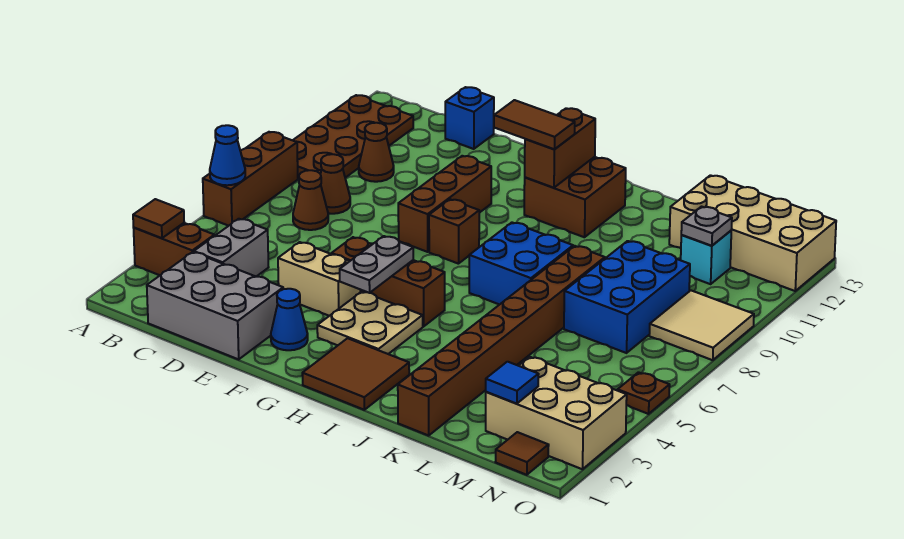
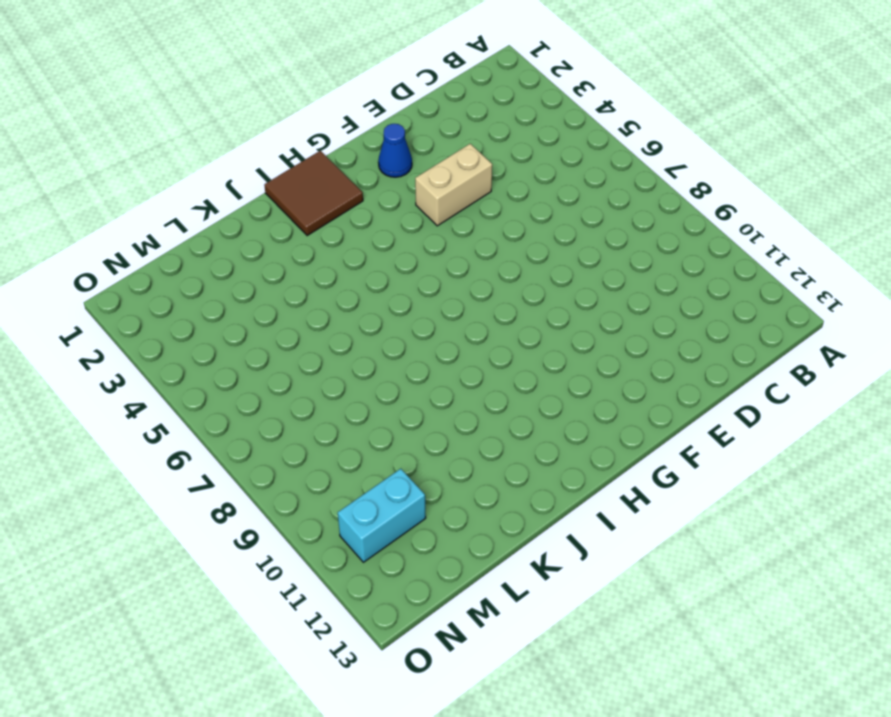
cyan brick M11:N11 level 1 -> cyan brick M11 level 1
none -> brown brick A3:B3 level 1
none -> brown brick A6:A8 level 1
none -> brown plate A9:B12 level 1
none -> grey brick C1:E2 level 1

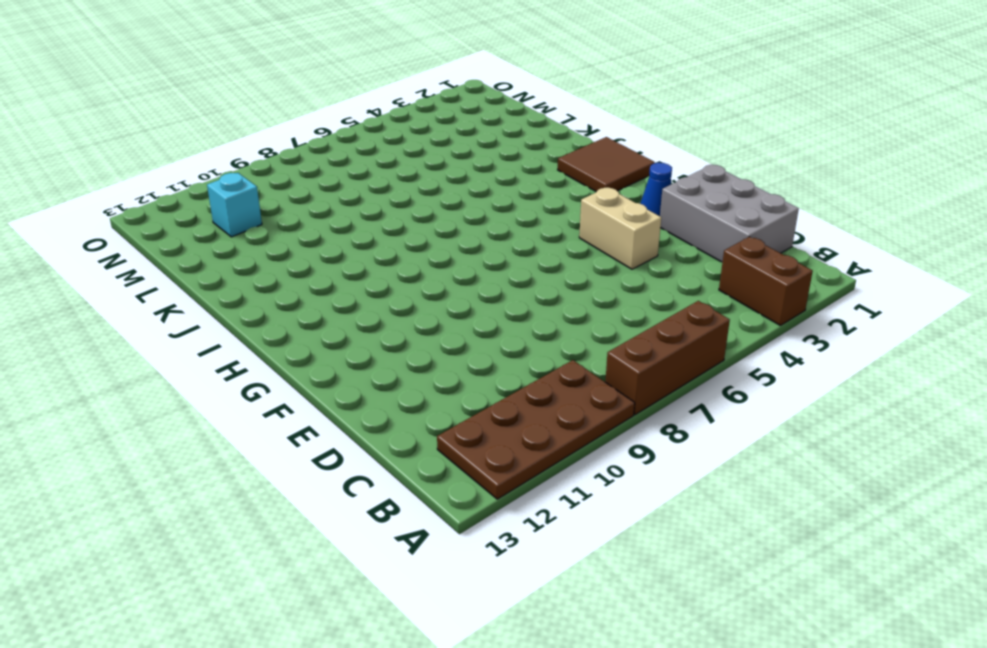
none -> grey brick C3:C4 level 1
none -> brown cone C7 level 1
none -> brown cone C8 level 1
none -> brown cone C10 level 1

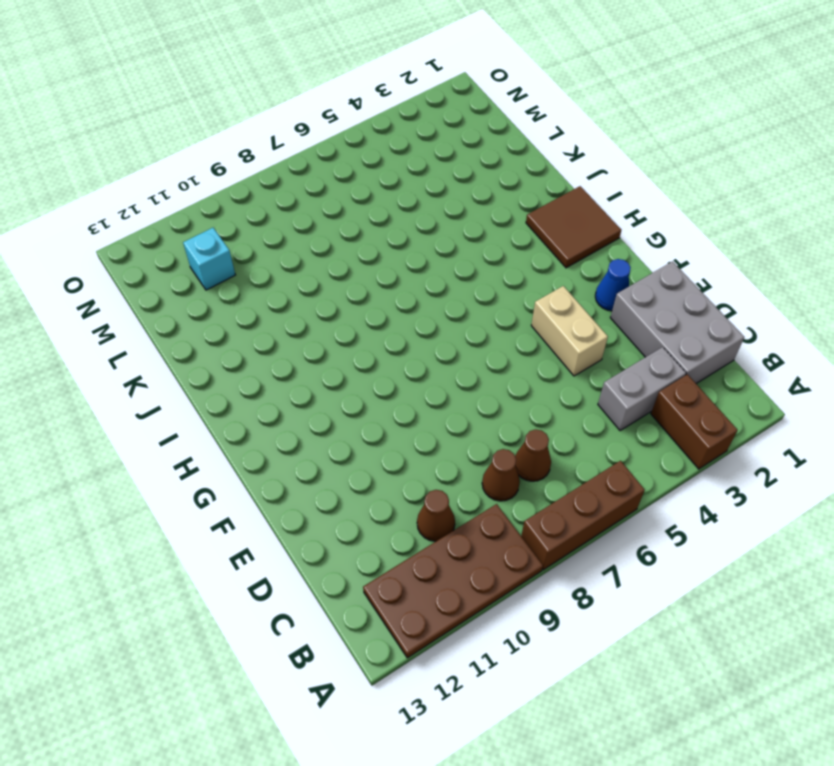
none -> blue brick D13 level 1
none -> brown brick F5:H5 level 1
none -> brown brick F8:F10 level 1
none -> tan plate G3:H4 level 1

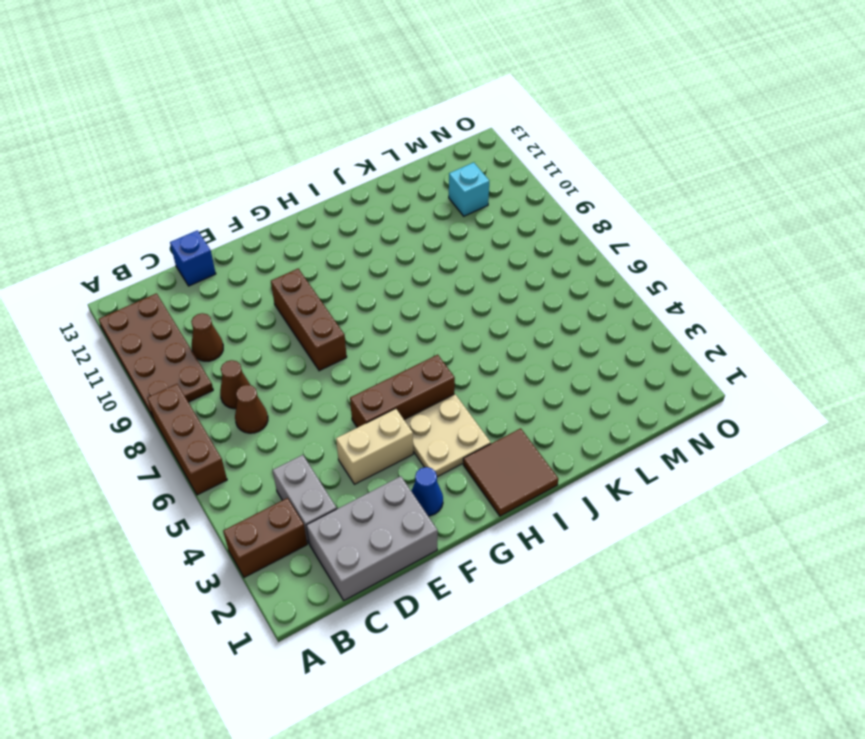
none -> brown brick G8 level 1
none -> brown brick H11:I12 level 1
none -> blue brick I7:J8 level 1
none -> brown brick K1:K8 level 1

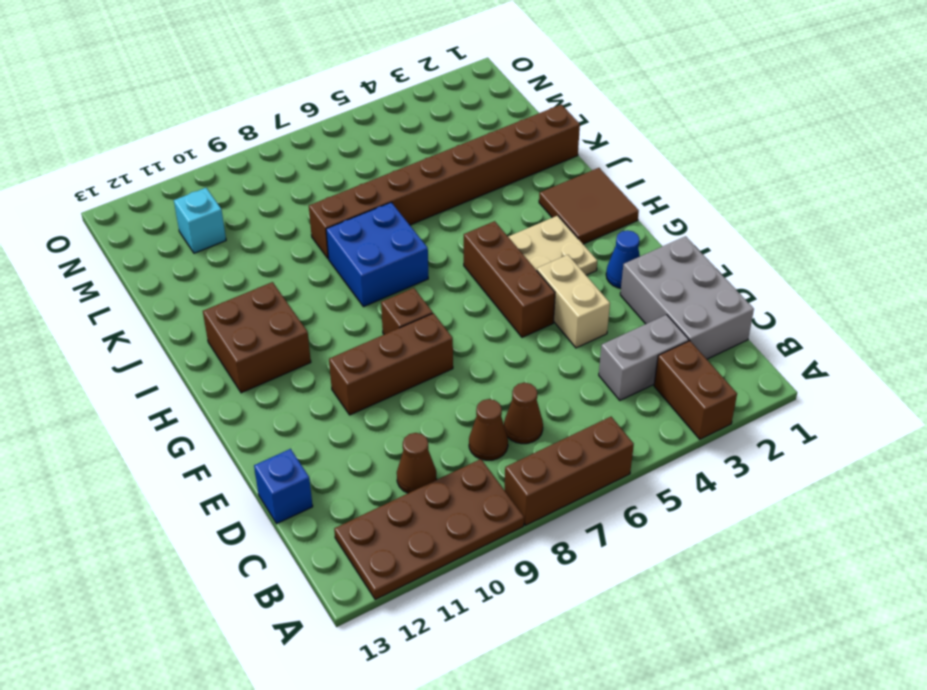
none -> blue brick L7:M9 level 1
none -> tan brick L12:O13 level 1
none -> tan brick M2:O3 level 1
none -> brown tile N1 level 1

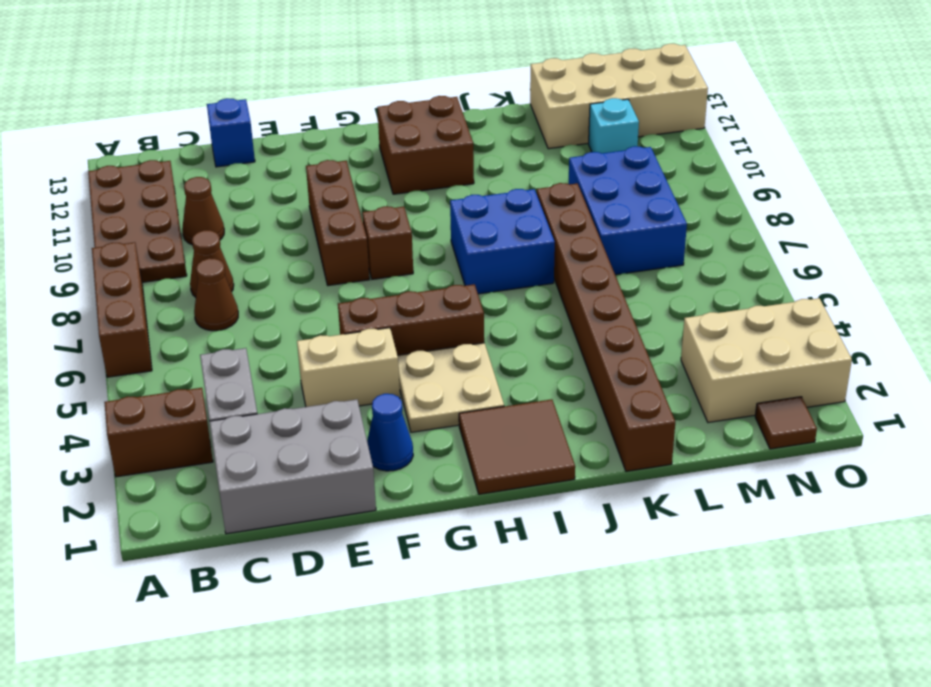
none -> tan tile N8:O9 level 1
none -> brown plate O5 level 1
none -> brown tile A3 level 2
none -> blue cone A6 level 2

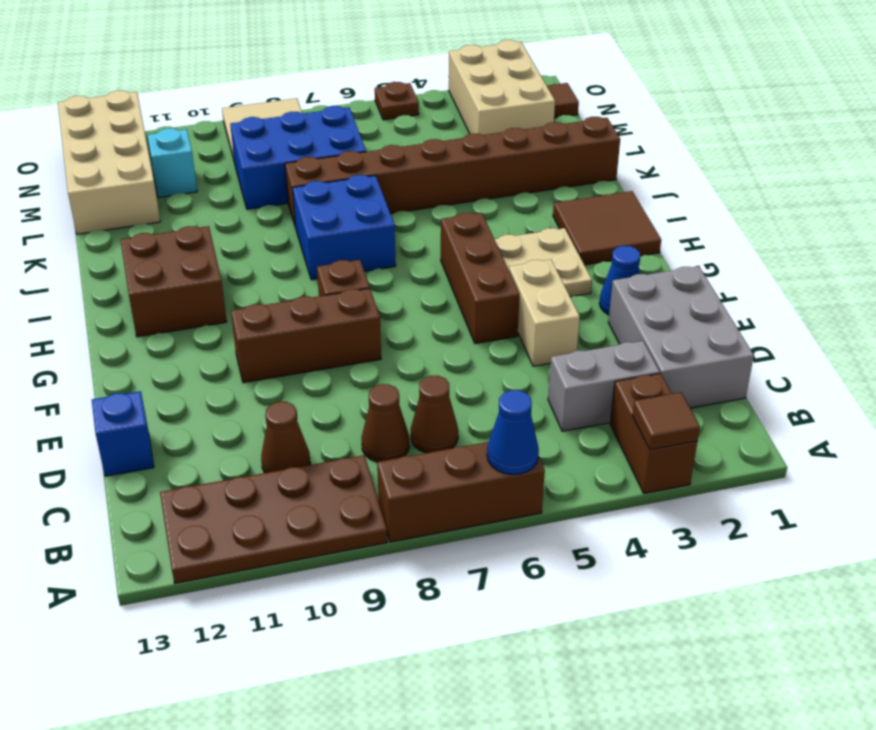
none -> grey plate G4:G5 level 2
none -> brown brick H11:H12 level 2
none -> blue tile M2 level 2
none -> grey plate M11 level 2

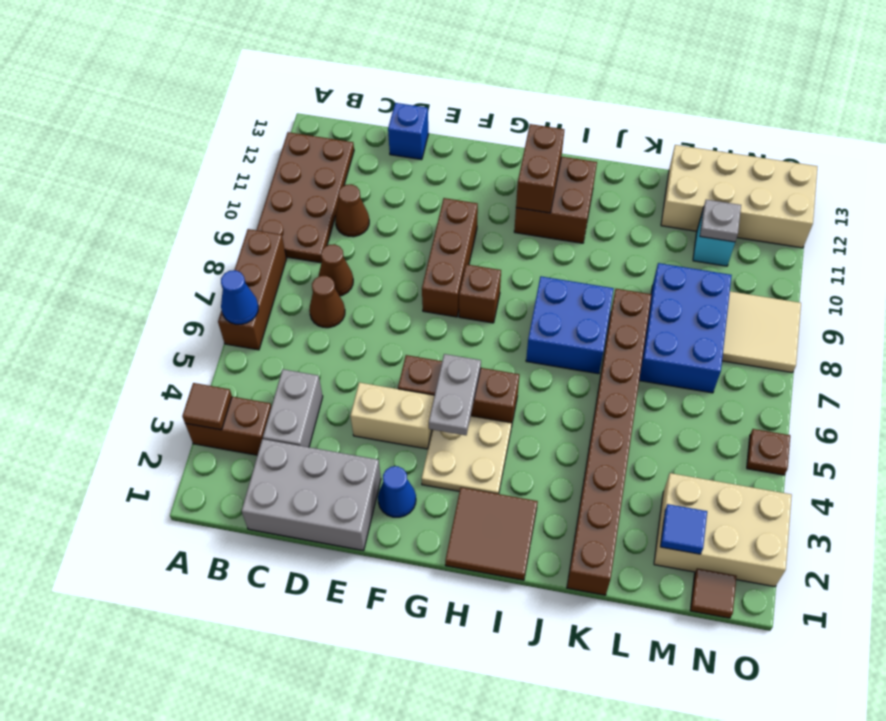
none -> brown tile G11:H11 level 3

